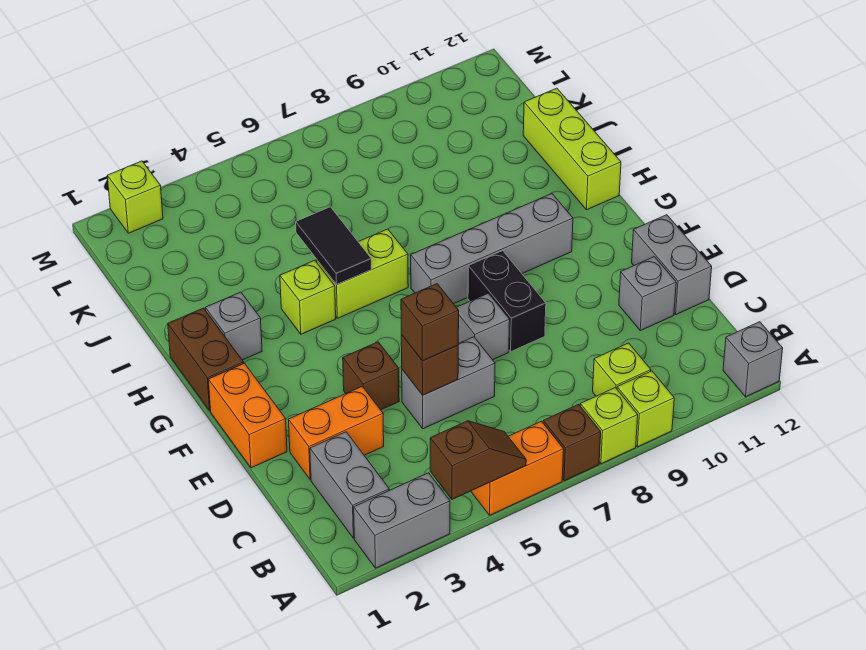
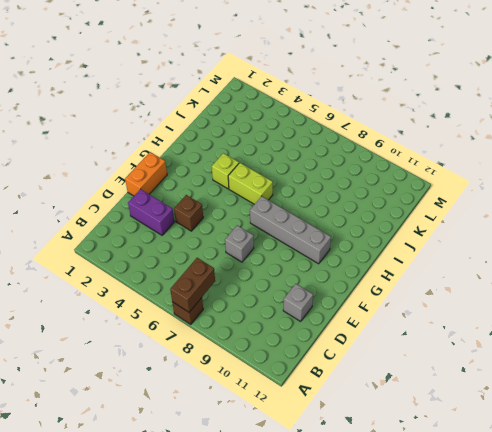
brown brick A7:B7 level 2 -> brown brick G1:H1 level 1
purple brick D2:D3 level 1 -> orange brick D2:D3 level 1
none -> grey brick A2:A3 level 1
none -> orange brick A5:A6 level 1
none -> lime brick A8 level 1

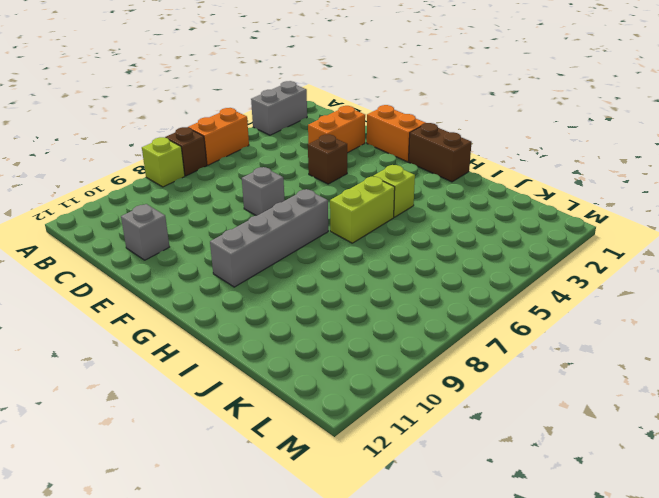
none -> lime brick A9 level 1
none -> grey brick A12 level 1
none -> grey brick B2:C2 level 1

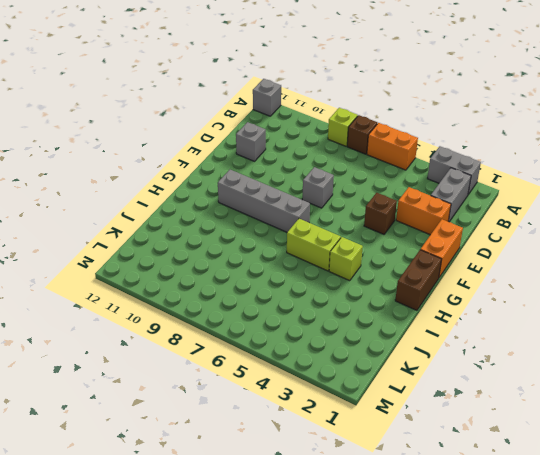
none -> lime brick A9 level 1
none -> lime brick B9 level 1
none -> grey brick D5:D6 level 1

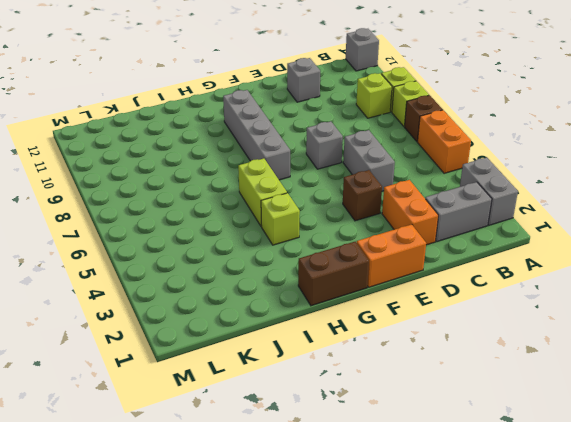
none -> grey brick D12:E12 level 1
none -> black brick E8:F8 level 1
none -> grey brick H2 level 1

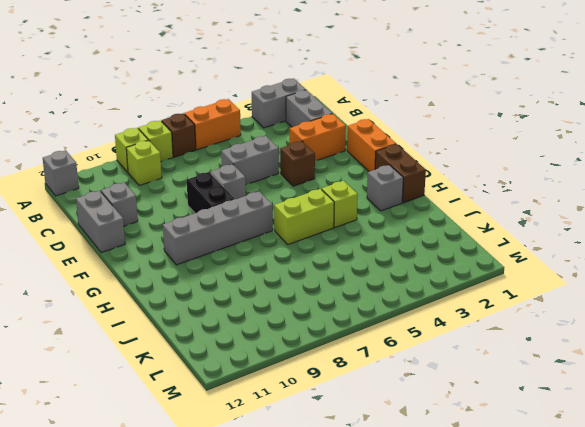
none -> lime brick H12:J12 level 1
none -> lime brick M2 level 1
none -> brown slope A4:A5 level 2 top 4

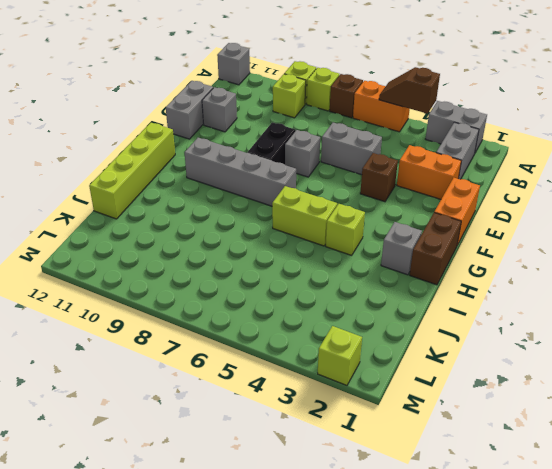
lime brick G12:J12 level 1 -> lime brick H12:J12 level 1
none -> brown brick D5 level 2
none -> black tile H5:I5 level 2
none -> brown brick D5 level 3

